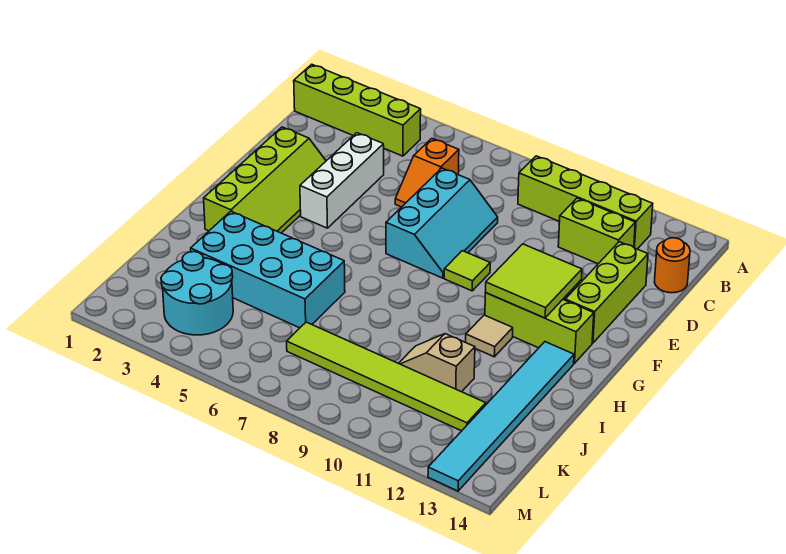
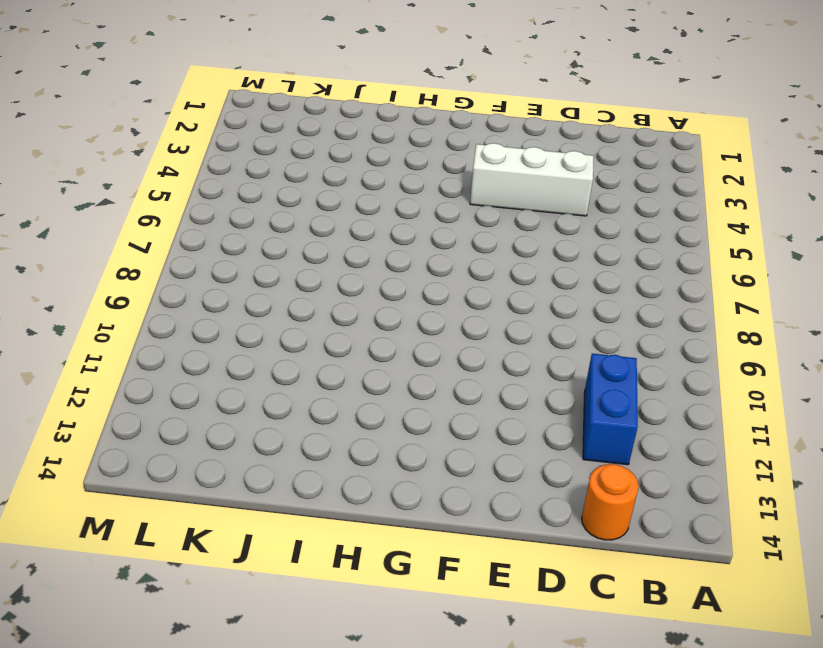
blue brick C11:C12 level 1 -> lime brick C11:C12 level 1
none -> lime brick B1:B4 level 1
none -> lime brick B9:B12 level 1
none -> orange slope C6:D6 level 1 top C

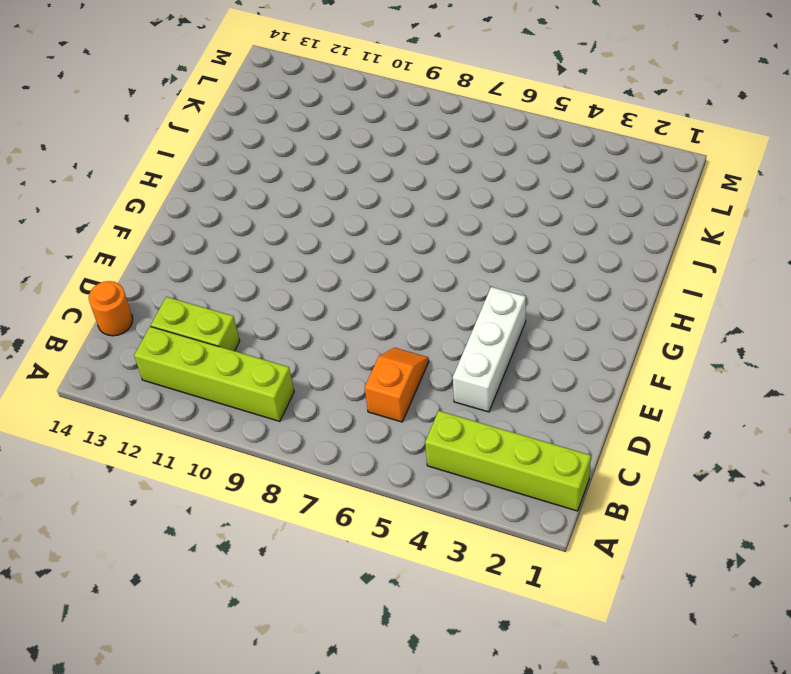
none -> cyan slope D7:F8 level 1 top 7
none -> lime brick D13:F13 level 1
none -> lime slope E2:H3 level 1 top 2

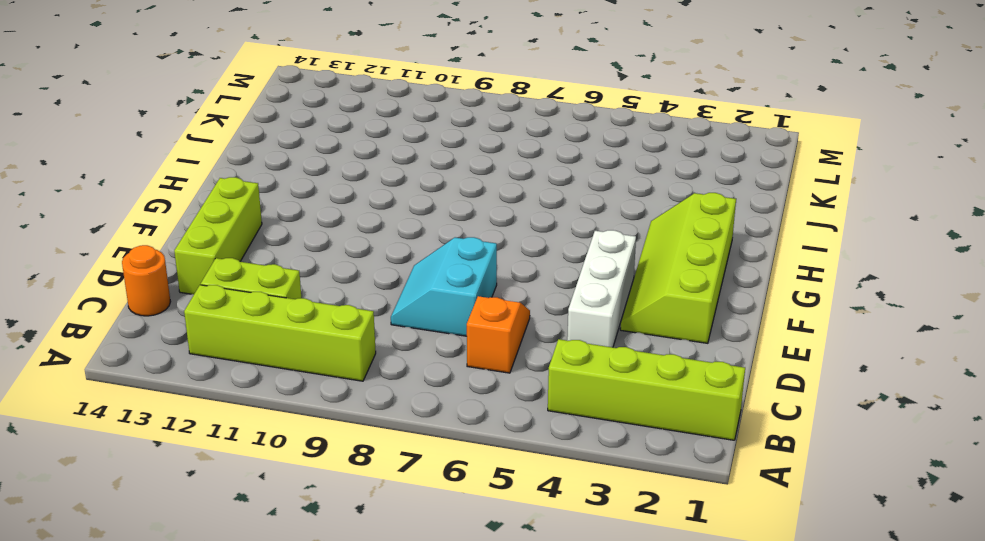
cyan slope D7:E8 level 1 top 7 -> cyan slope D7:F8 level 1 top 7
none -> lime tile F9 level 1
none -> lime brick G11:G13 level 1
none -> tan tile H11 level 1

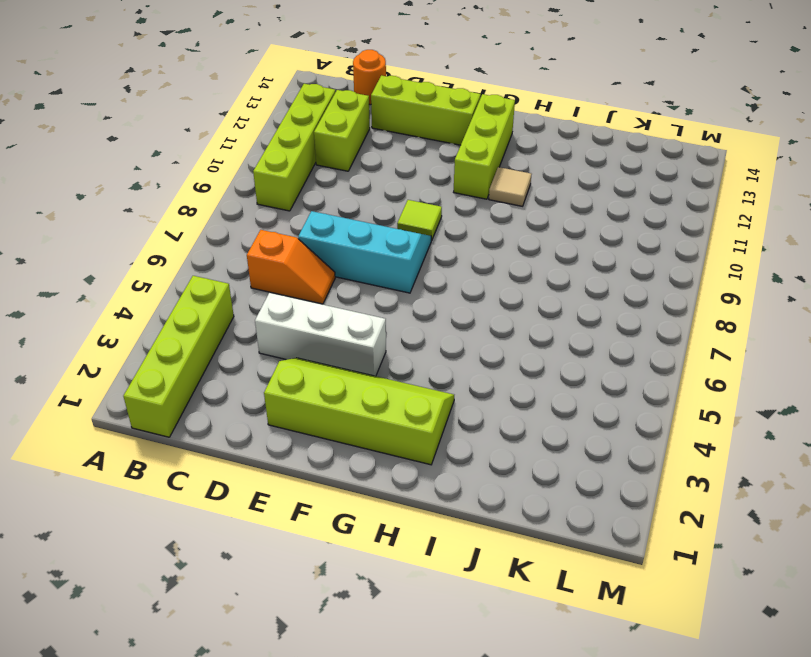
none -> cyan tile H13:M13 level 1
none -> cyan brick I3:J6 level 1
none -> tan slope J10:J11 level 1 top 11

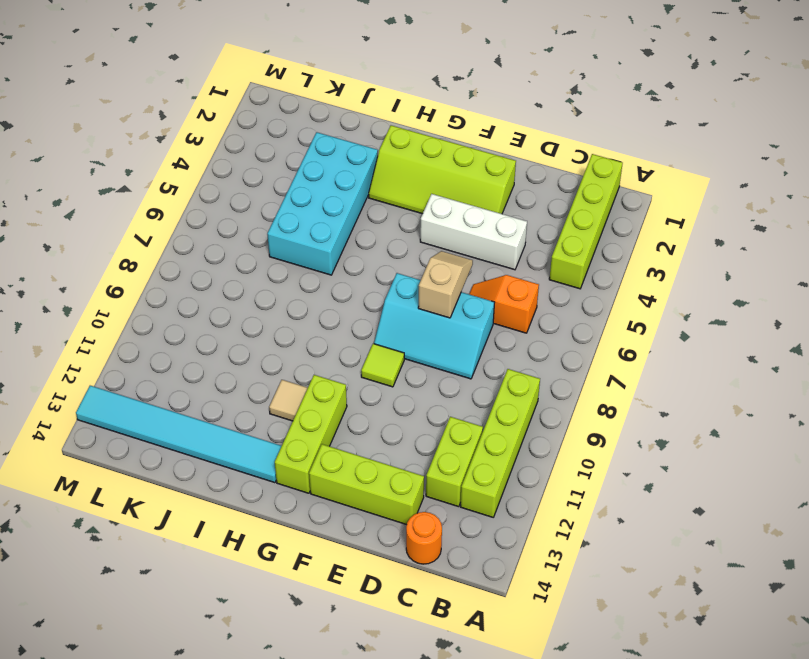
tan slope E6:E7 level 2 top 7 -> tan slope J10:J11 level 1 top 11
none -> cyan round brick K3:L4 level 1
none -> lime tile K7:K12 level 1
none -> lime tile F11:G12 level 2

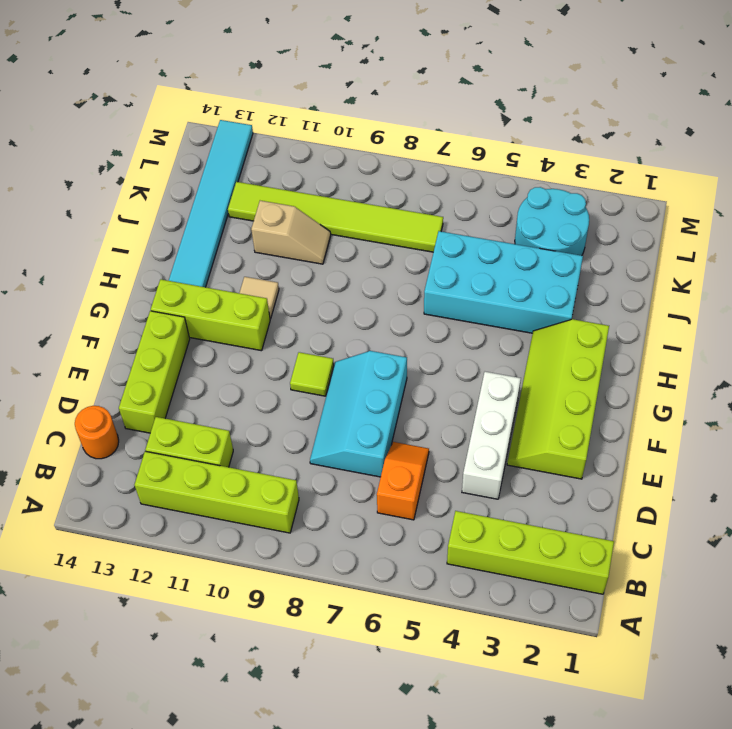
none -> lime tile F11:G12 level 2

